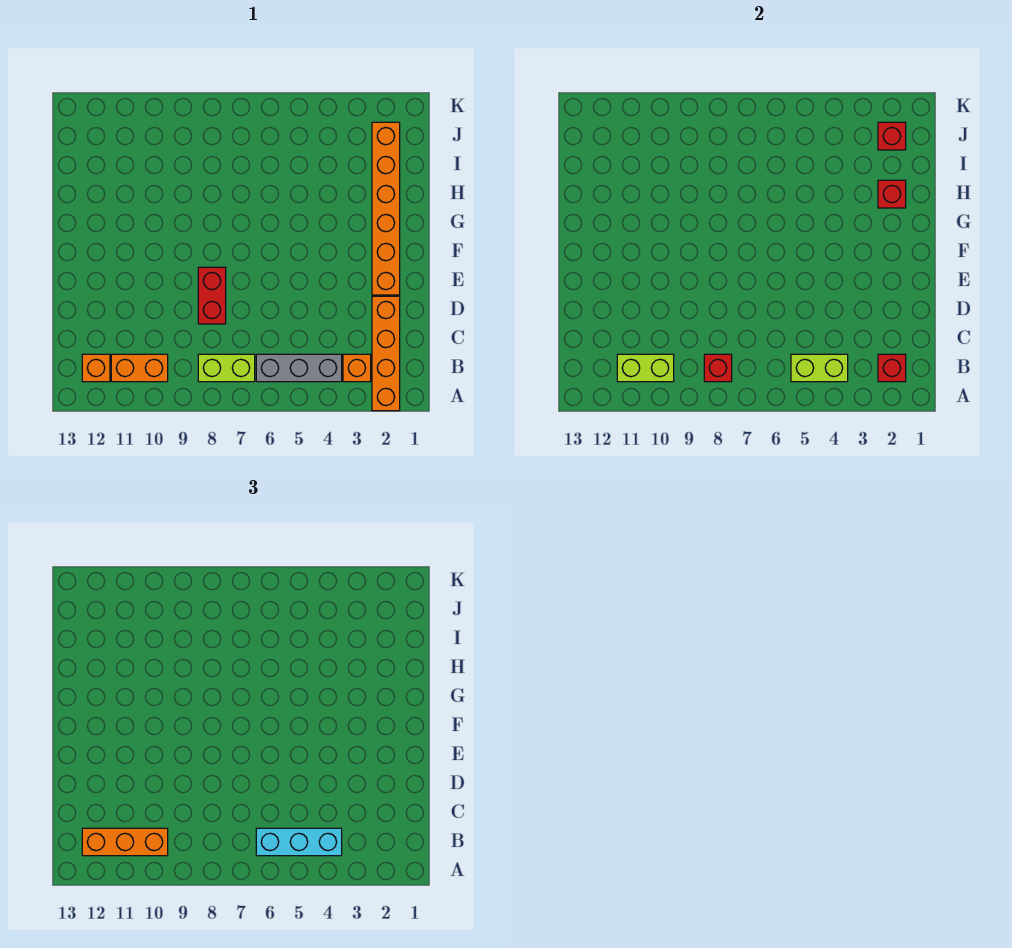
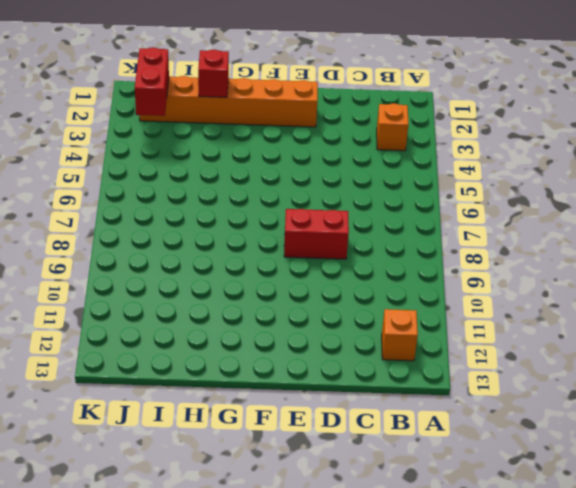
red brick J2:J3 level 2 -> red brick J2 level 2
none -> orange brick A2:D2 level 1
none -> grey brick B4:B6 level 1
none -> lime brick B7:B8 level 1

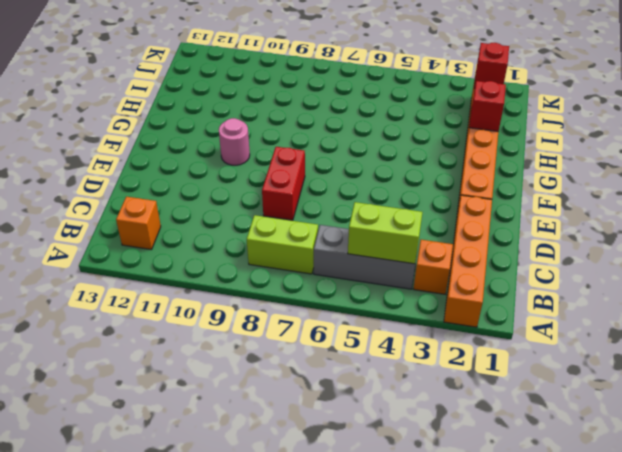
pink round brick F10 level 1 -> none
none -> orange brick B10:B11 level 1
none -> red brick B2 level 2
none -> red brick B8 level 2

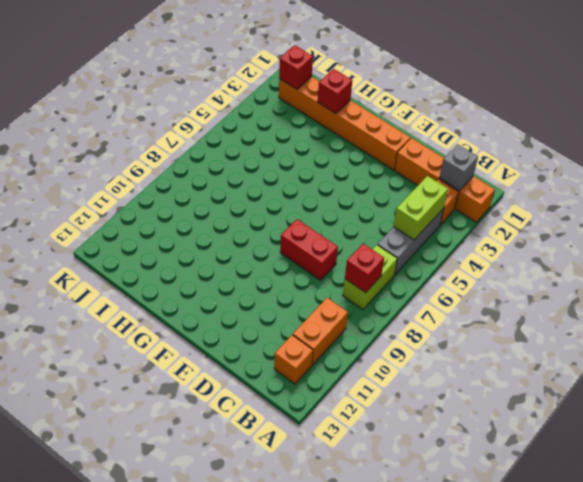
grey brick B2 level 2 -> red brick B2 level 2
none -> lime brick B10:B11 level 2
none -> cyan brick B4:B6 level 3
none -> orange brick B10:B12 level 3

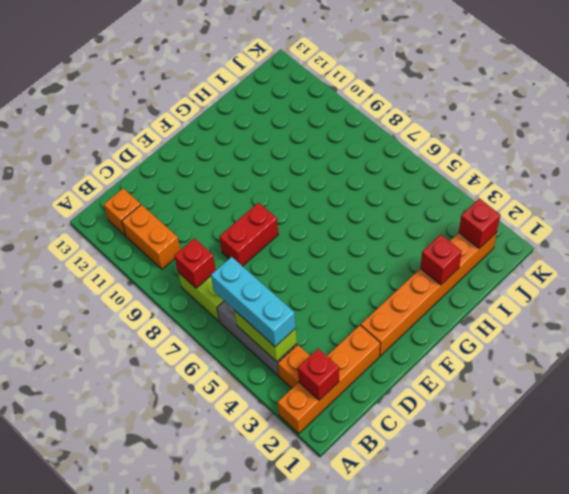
none -> lime brick B10:B11 level 2
none -> orange brick B10:B12 level 3

